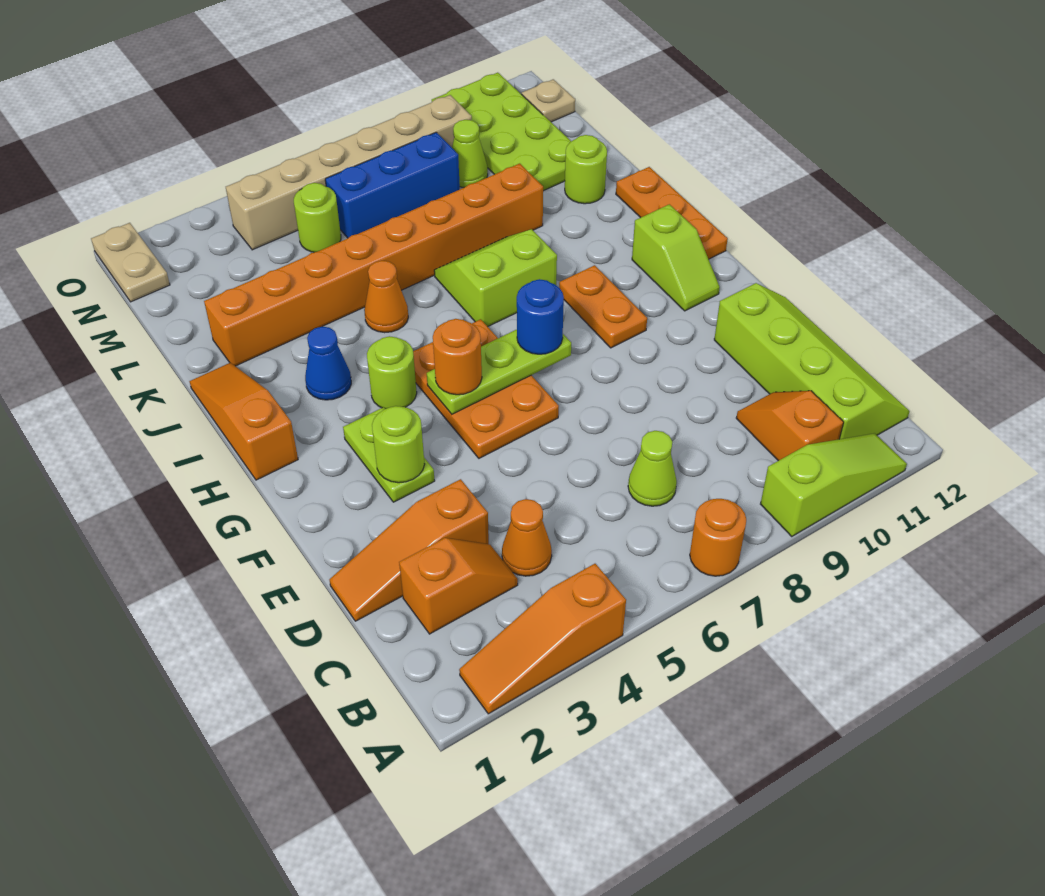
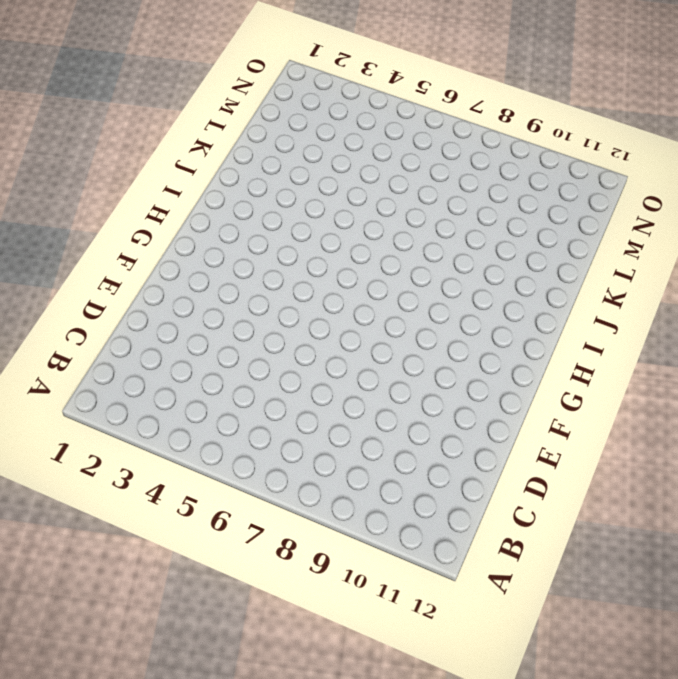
none -> orange slope A2:A4 level 1 top 4
none -> orange round brick A7 level 1
none -> lime slope A9:A11 level 1 top 9
none -> orange slope B10:C10 level 1 top B

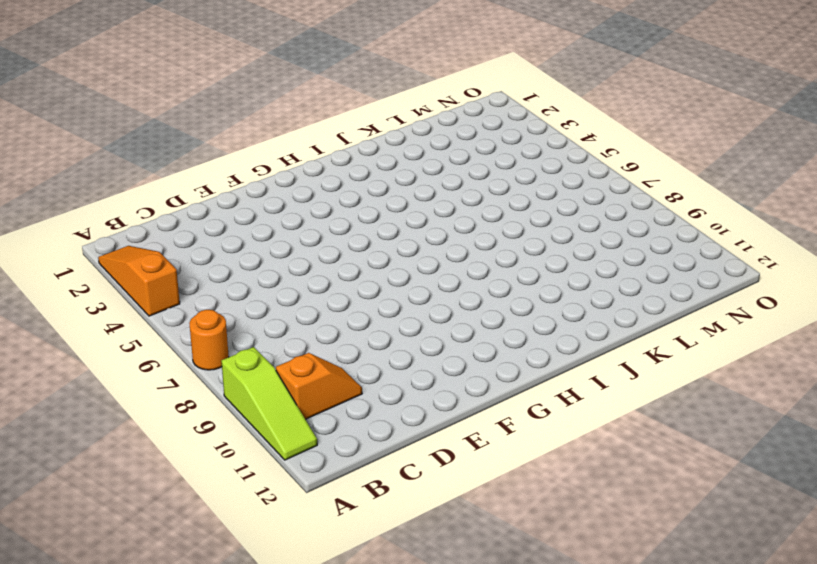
none -> lime slope B11:E12 level 1 top 11
none -> orange slope C2:C3 level 1 top 2
none -> orange cone C4 level 1
none -> lime cone C7 level 1

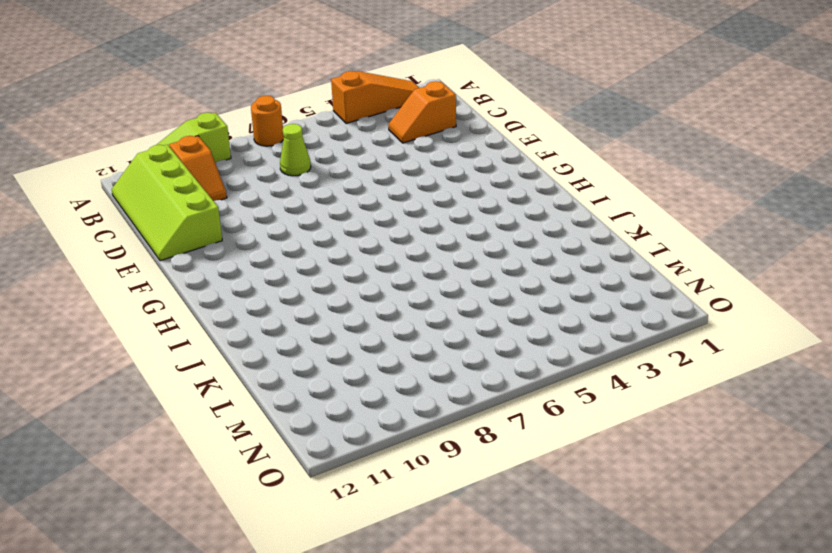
none -> orange cone C4 level 1
none -> orange slope D1:D3 level 1 top 3
none -> lime plate F3:G3 level 1
none -> orange plate F5:H6 level 1

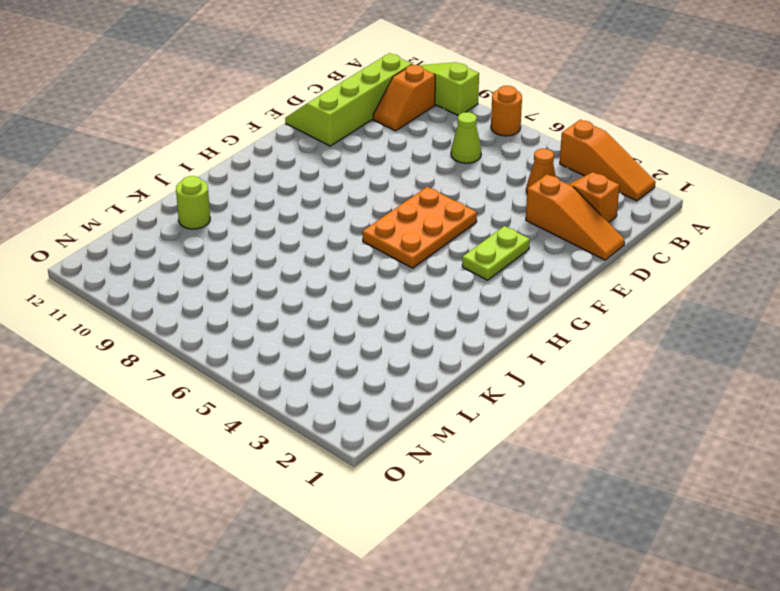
none -> orange plate G9:H9 level 1
none -> lime slope G11:H11 level 1 top H
none -> orange slope H1:J1 level 1 top H
none -> lime round brick H4 level 1

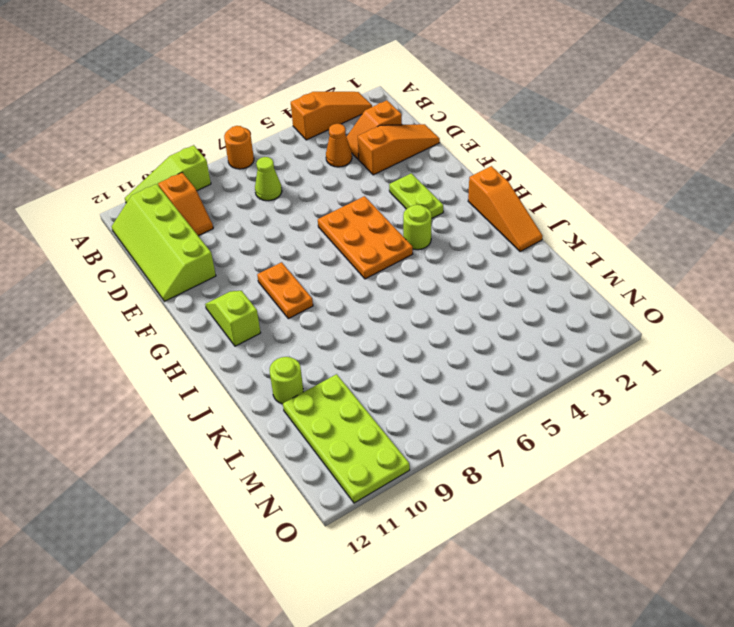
none -> orange plate H12:J12 level 1
none -> blue cone I3 level 1
none -> lime slope I7:J8 level 1 top I
none -> orange cone J5 level 1

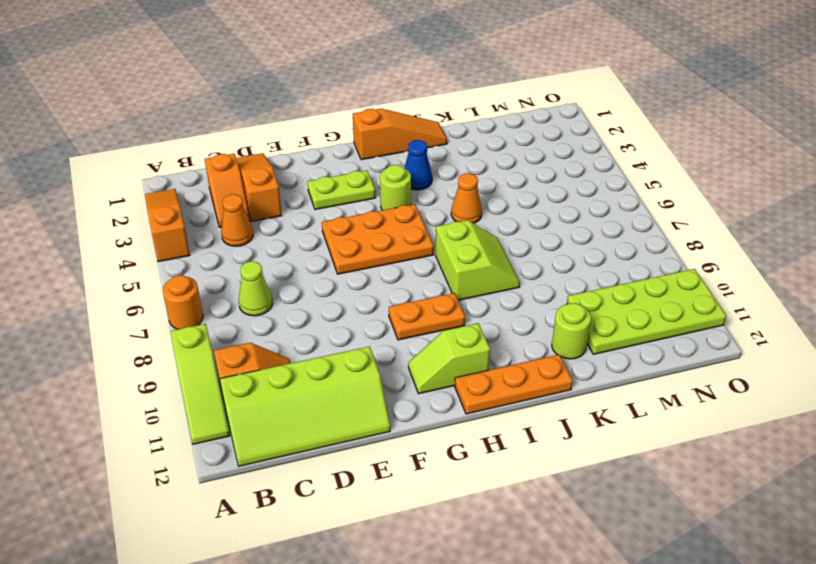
none -> orange brick K2:K9 level 1
none -> lime round brick M5 level 1
none -> blue brick M6:M8 level 1
none -> lime cone M9 level 1

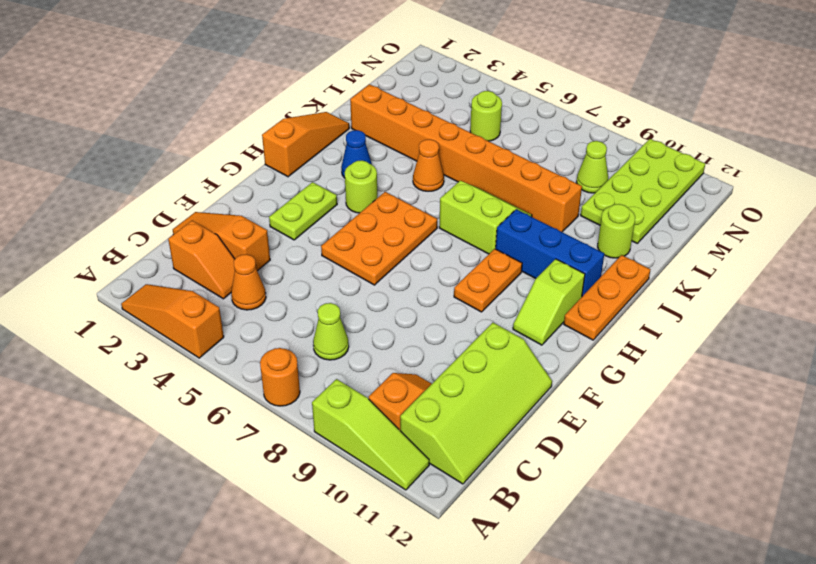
blue brick I9:I11 level 1 -> blue brick M6:M8 level 1
none -> tan plate N1:O1 level 1
none -> tan brick N4:N9 level 1
none -> tan plate N12 level 1
none -> lime round brick F3 level 2

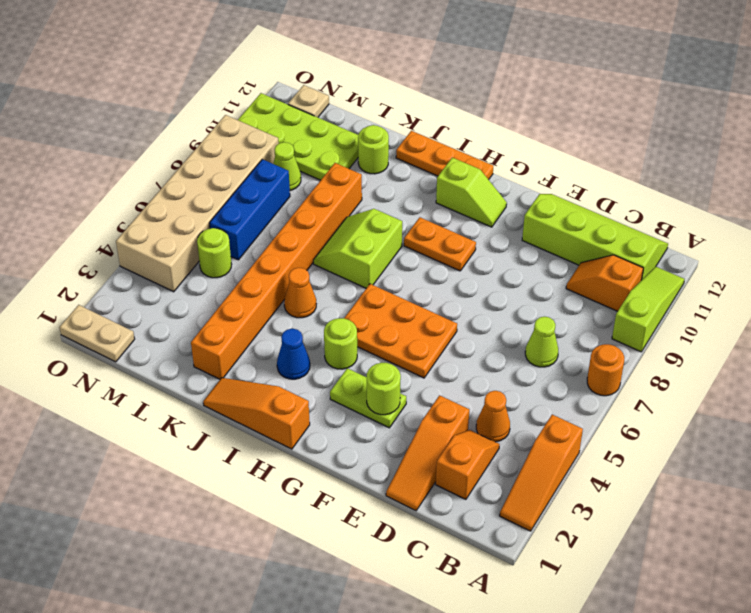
tan brick N4:O9 level 1 -> tan brick N4:N9 level 1
none -> lime plate G5:G7 level 2
none -> orange round brick G5 level 3
none -> blue round brick G7 level 3

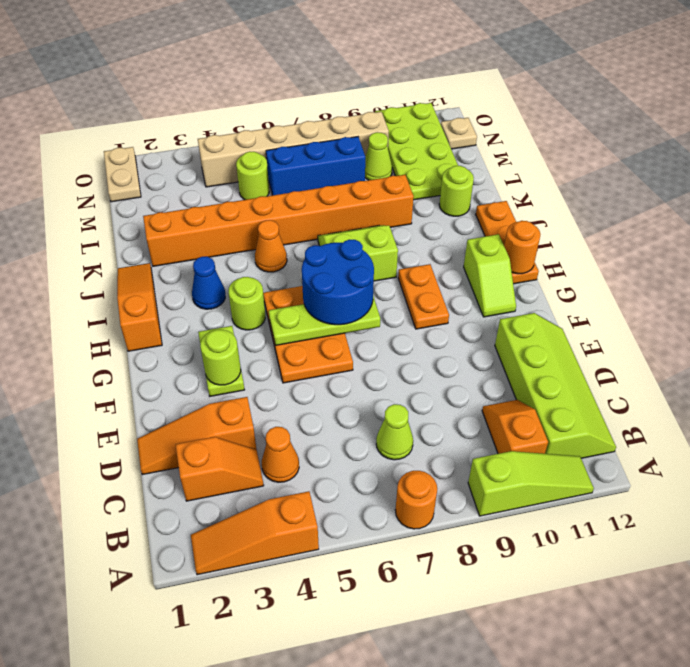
blue round brick G6:H7 level 3 -> blue round brick G7 level 3
orange round brick H12 level 2 -> orange round brick G5 level 3

